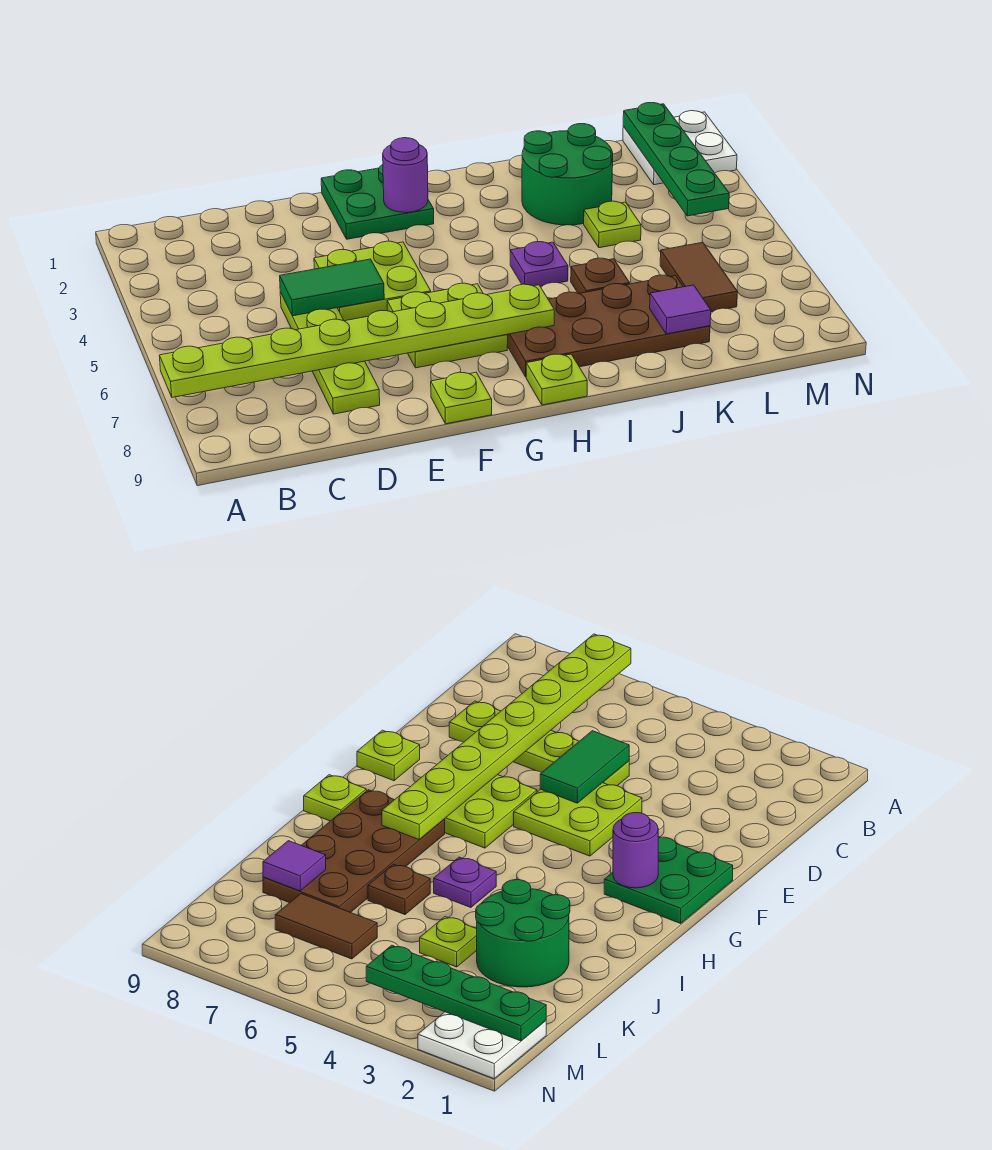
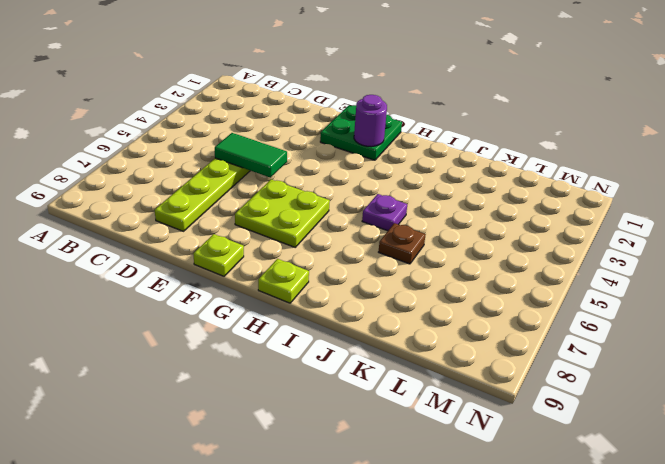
none -> lime plate E4:F5 level 1
none -> brown plate H7:K8 level 1
none -> green round brick J2:K3 level 1

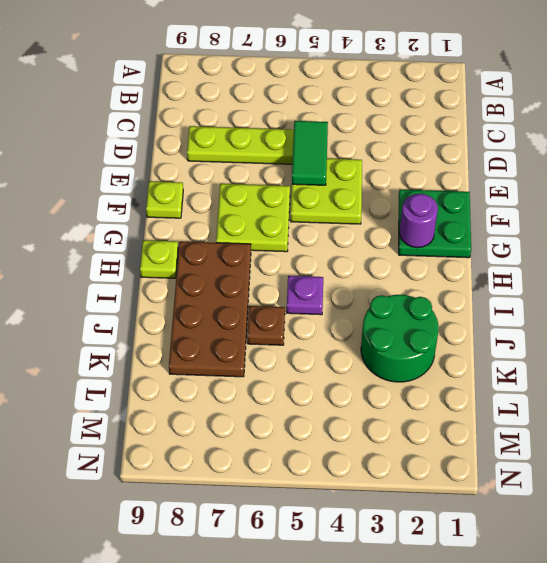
none -> lime plate K4 level 1
none -> brown tile L6:L7 level 1
none -> white plate M1:N2 level 1

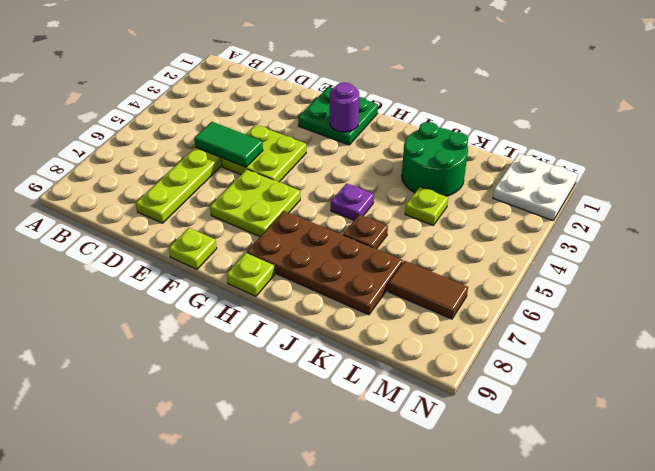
brown tile L7:M7 level 1 -> brown tile L6:L7 level 1
none -> lime plate A7:H7 level 2
none -> purple tile K8 level 2
none -> green plate M1:M4 level 2

